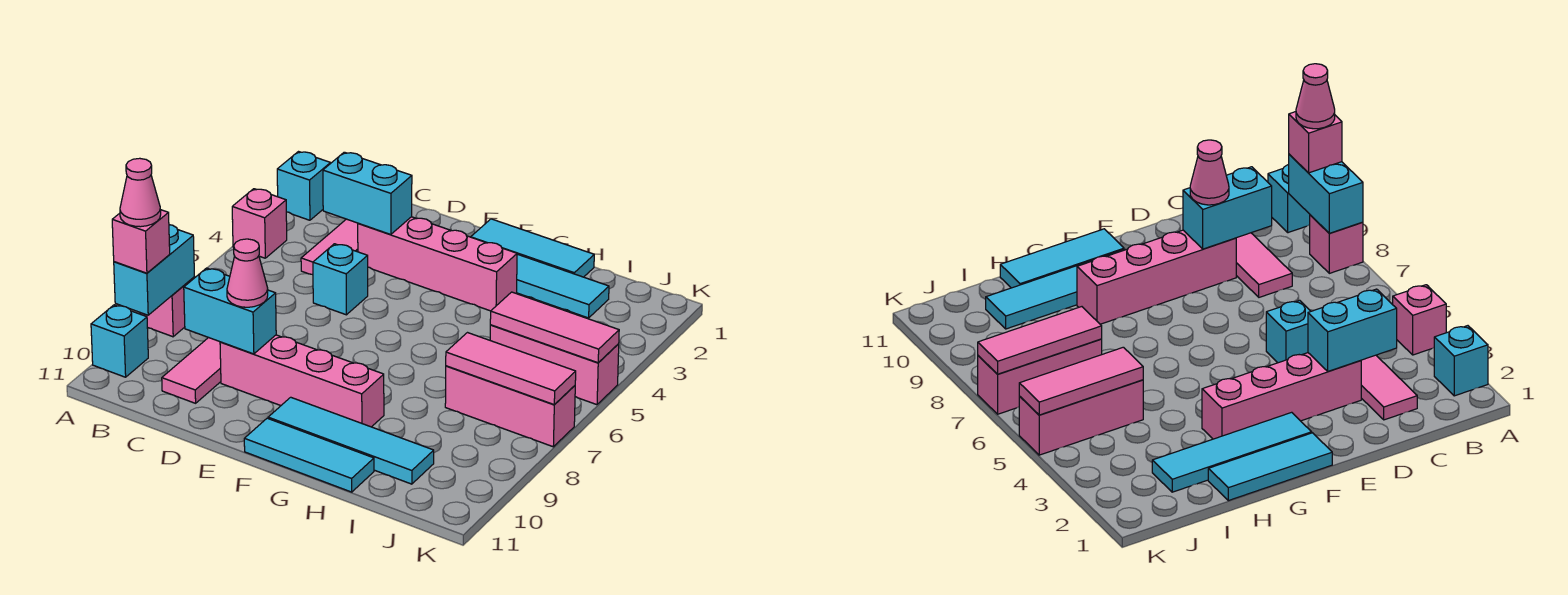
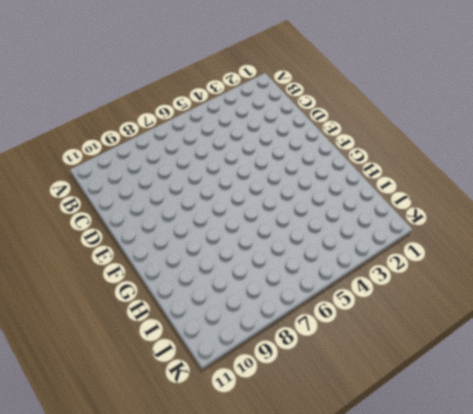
none -> cyan brick A2 level 1
none -> pink brick A4 level 1
none -> pink brick A8 level 1

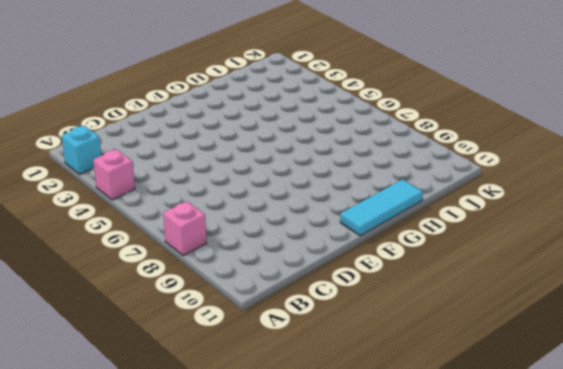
none -> cyan brick A10 level 1
none -> pink tile C2:C4 level 1
none -> pink tile C8:C10 level 1

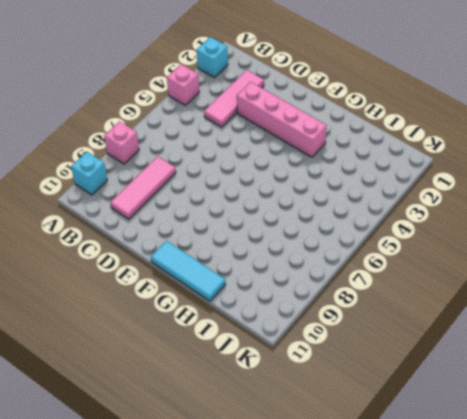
none -> cyan brick D5 level 1
none -> pink brick D9:G9 level 1
none -> cyan tile F1:H1 level 1

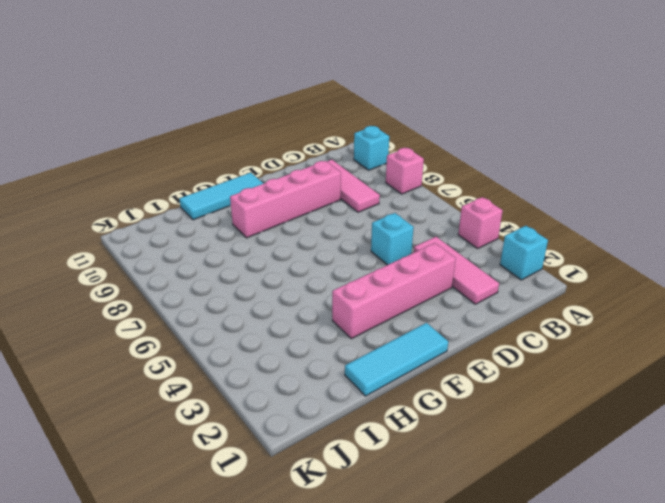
none -> cyan tile F2:I2 level 1
none -> cyan tile F10:I10 level 1
none -> pink brick I5:K5 level 1

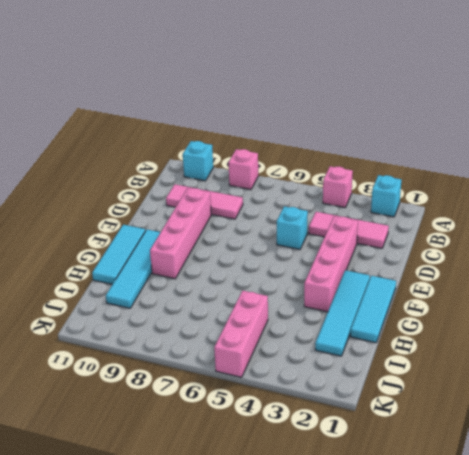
none -> pink brick I7:K7 level 1
none -> cyan brick A8:A9 level 2
none -> cyan brick C3:D3 level 2

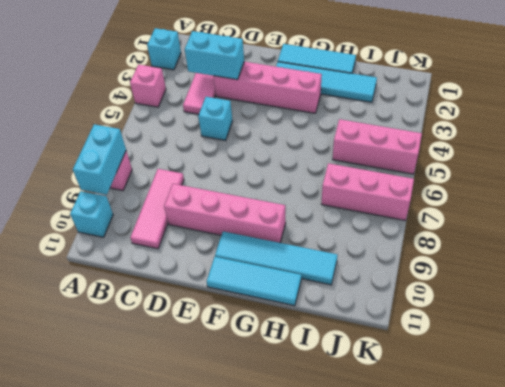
none -> cyan brick C9:D9 level 2
none -> pink tile I5:K5 level 2
none -> pink tile I7:K7 level 2

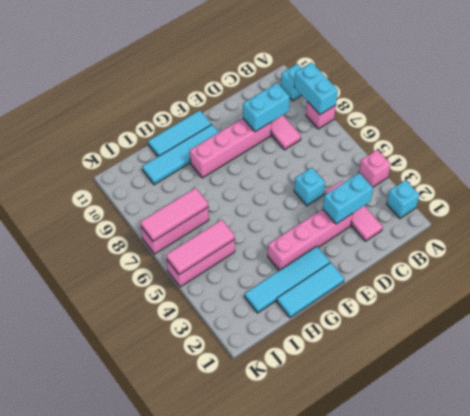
none -> pink brick A9 level 3
none -> pink cone D9 level 3
none -> pink cone A9 level 4

